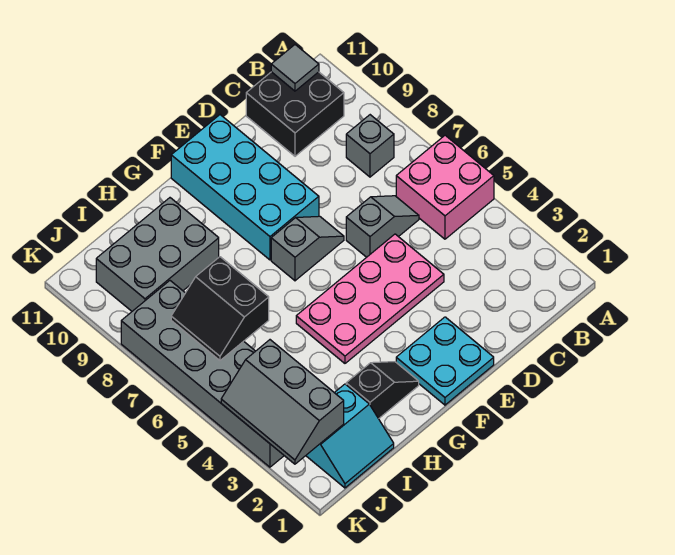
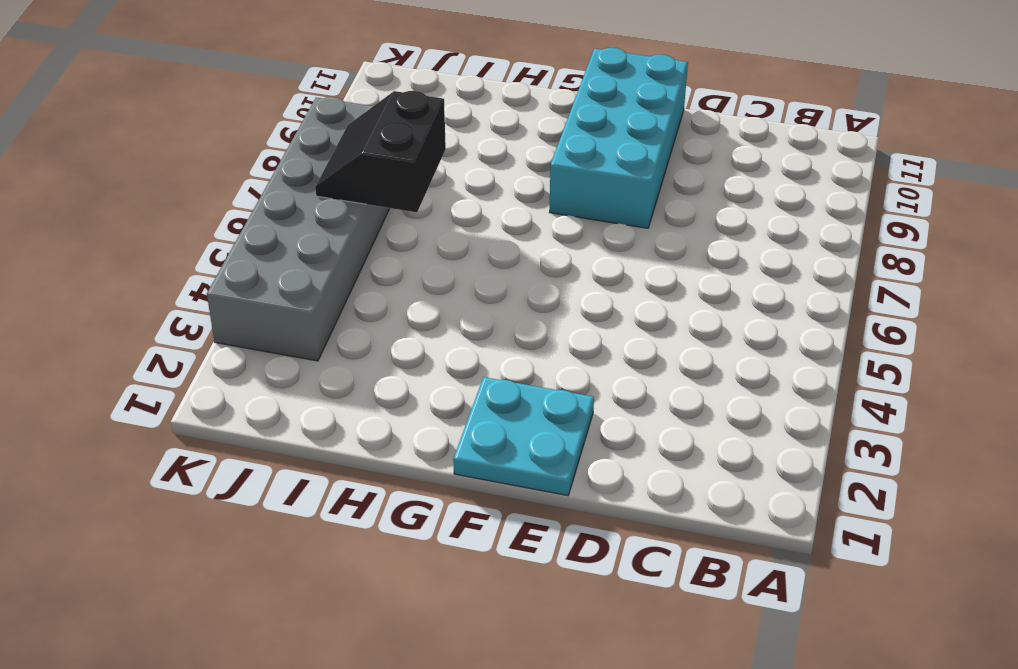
none -> pink brick A5:B6 level 1
none -> grey brick B8 level 1
none -> black brick B10:C11 level 1

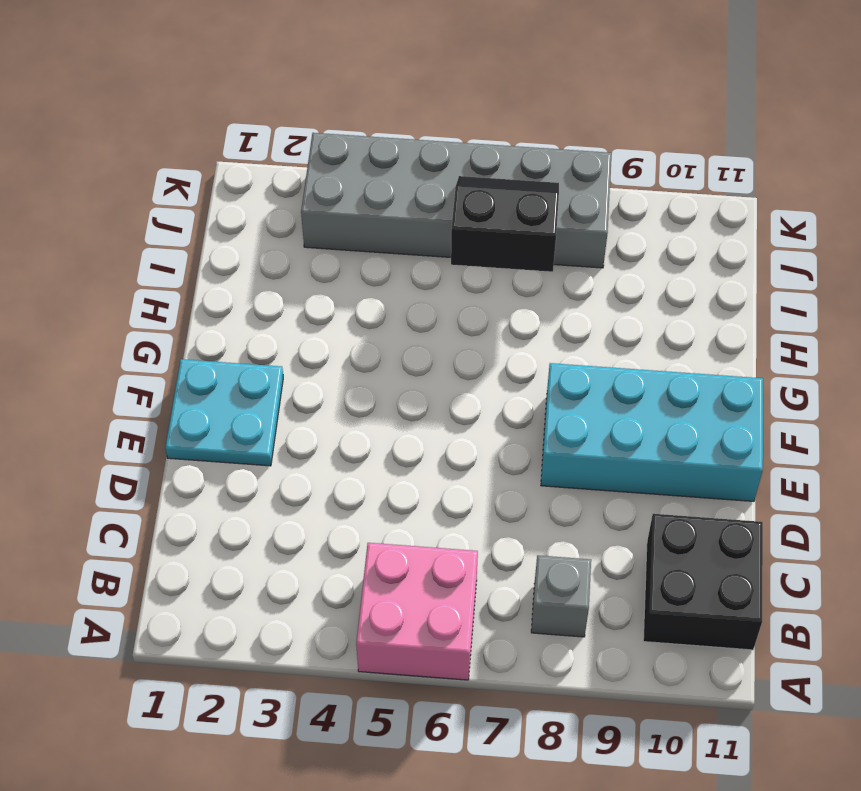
none -> grey slope C6:D6 level 1 top D
none -> pink plate D4:G5 level 1
none -> grey slope E7:F7 level 1 top F

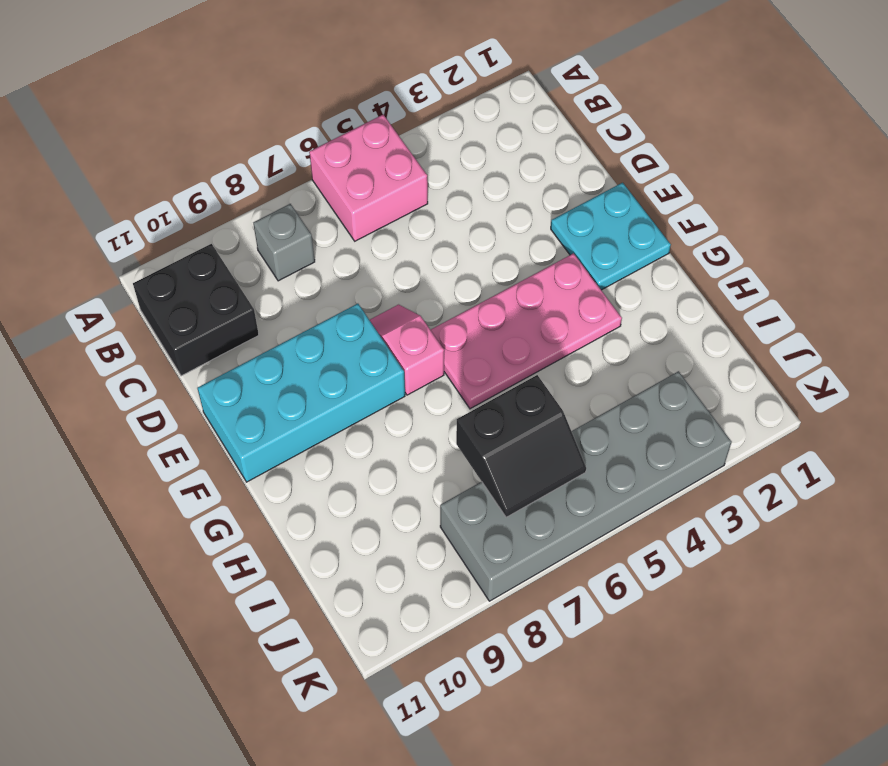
pink slope E7:F7 level 1 top F -> grey slope E7:F7 level 1 top F
pink plate F3:G6 level 1 -> pink plate D4:G5 level 1
none -> grey slope C6:D6 level 1 top D
none -> black slope G2:H2 level 1 top H
none -> grey brick H9:J10 level 1

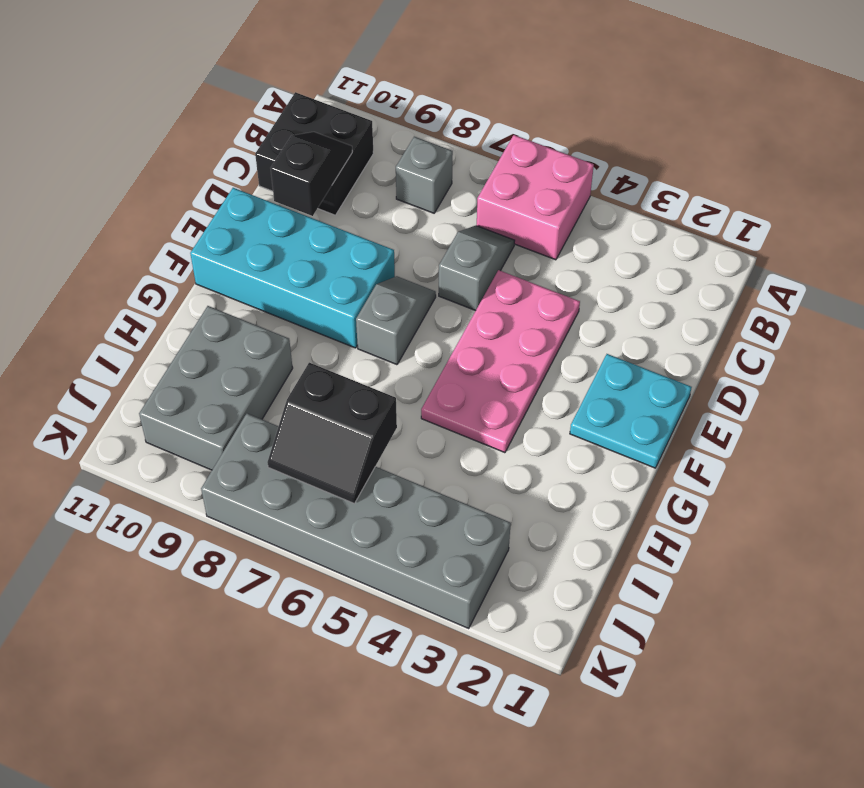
black slope C10:D10 level 2 top D -> black slope G2:H2 level 1 top H
none -> cyan slope I1:J2 level 1 top 2
none -> grey tile B11 level 2
none -> grey slope J2:K4 level 2 top J

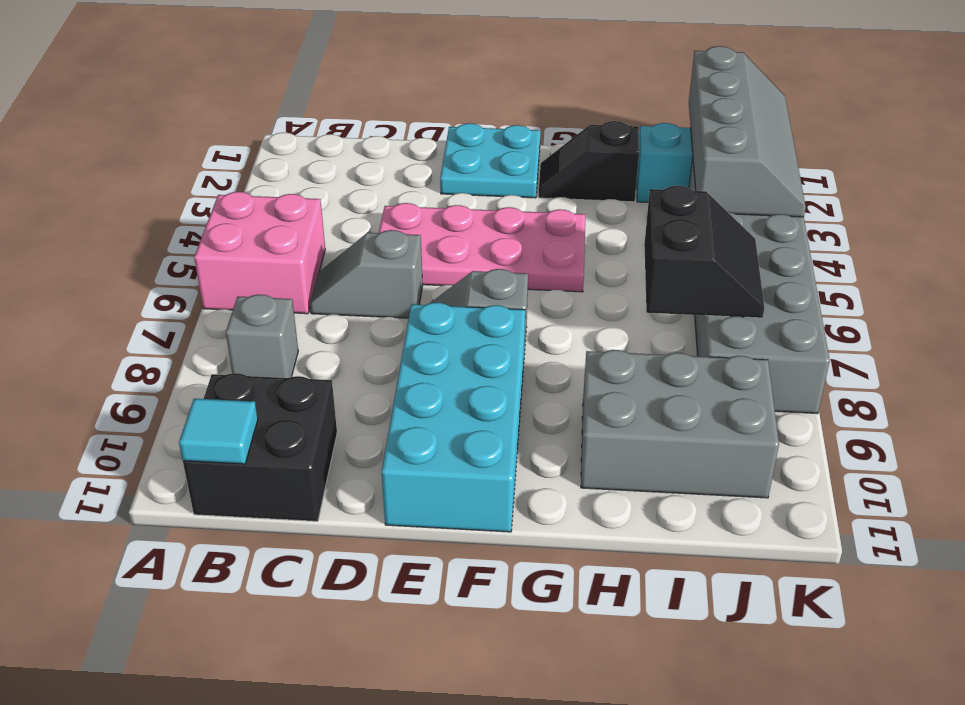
cyan tile B11 level 2 -> grey tile B11 level 2
grey slope J1:K4 level 2 top J -> grey slope J2:K4 level 2 top J

